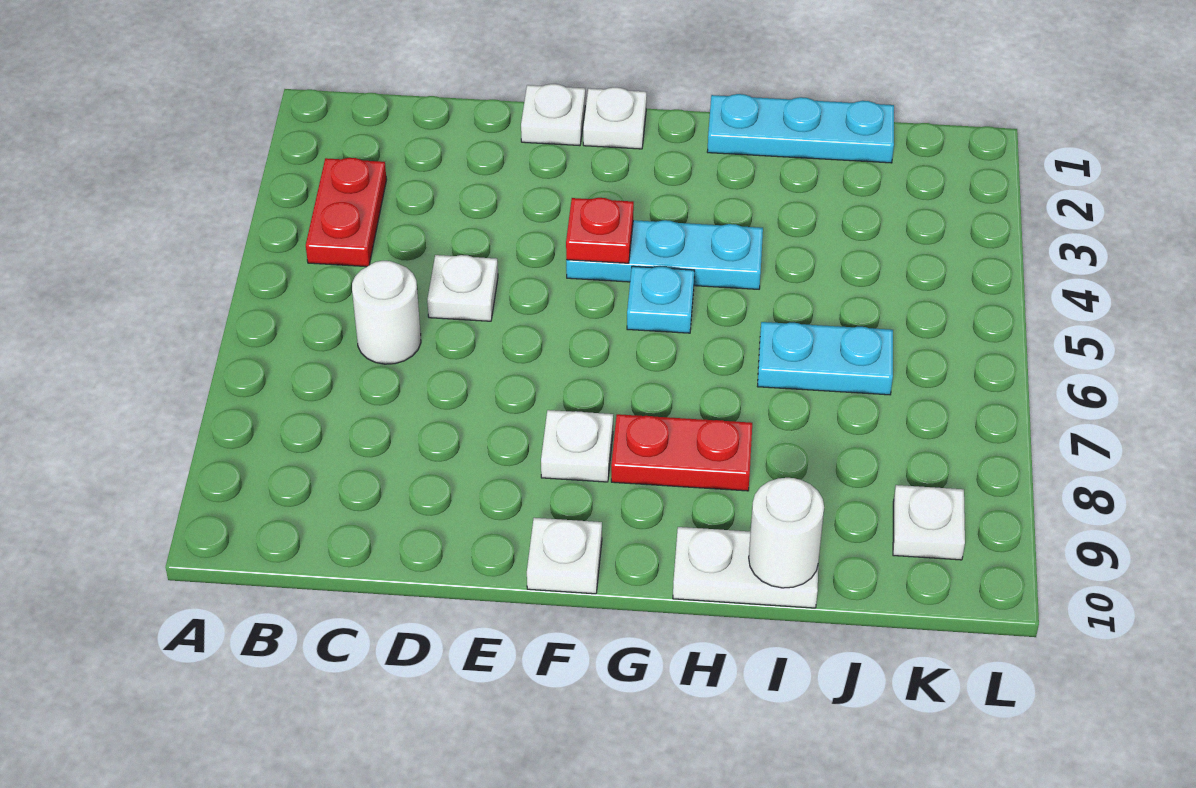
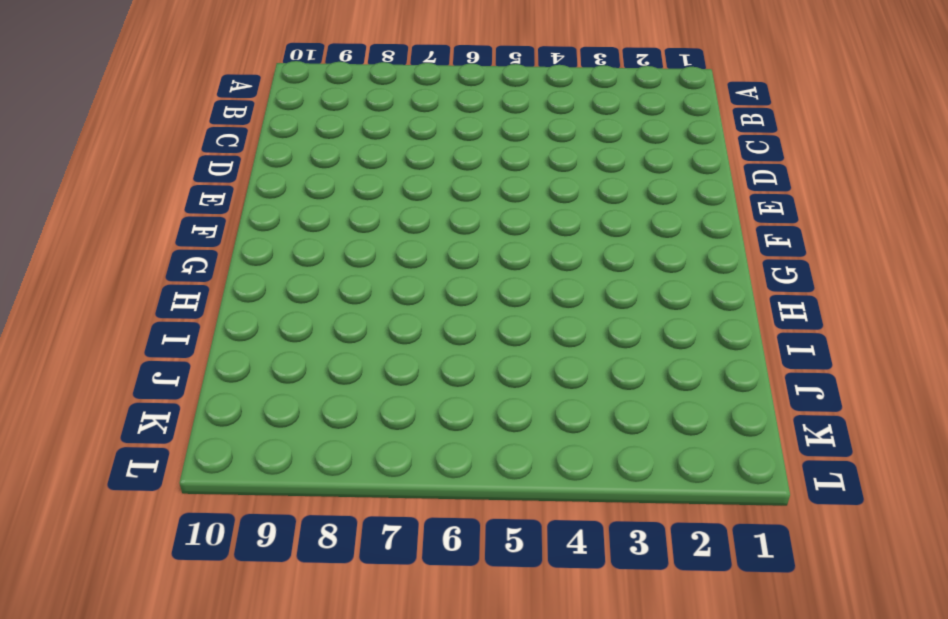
none -> red plate B3:B4 level 1
none -> white round brick C6 level 1
none -> white plate D5 level 1

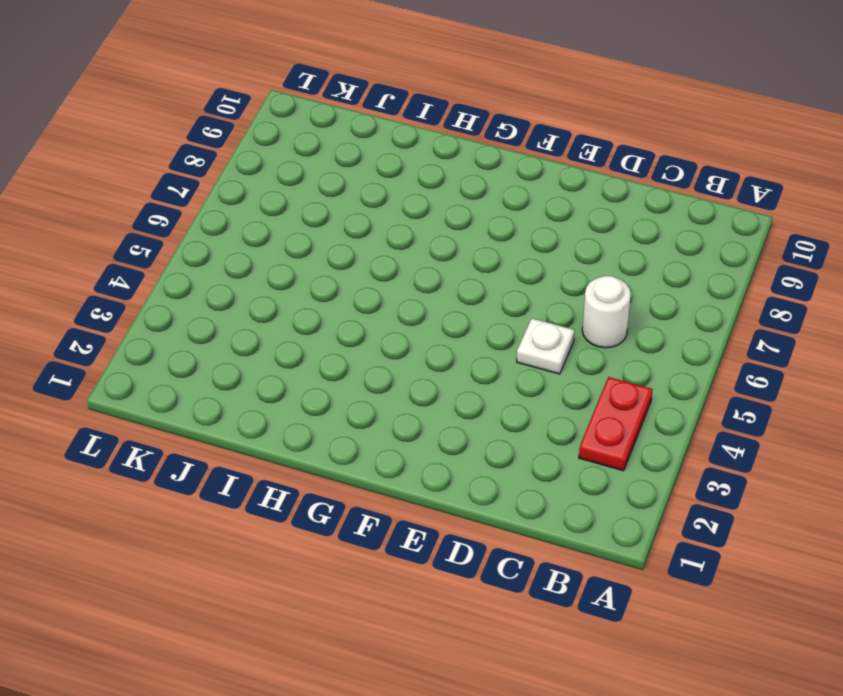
none -> white plate E1 level 1
none -> white plate F1 level 1
none -> cyan plate F4:H4 level 1

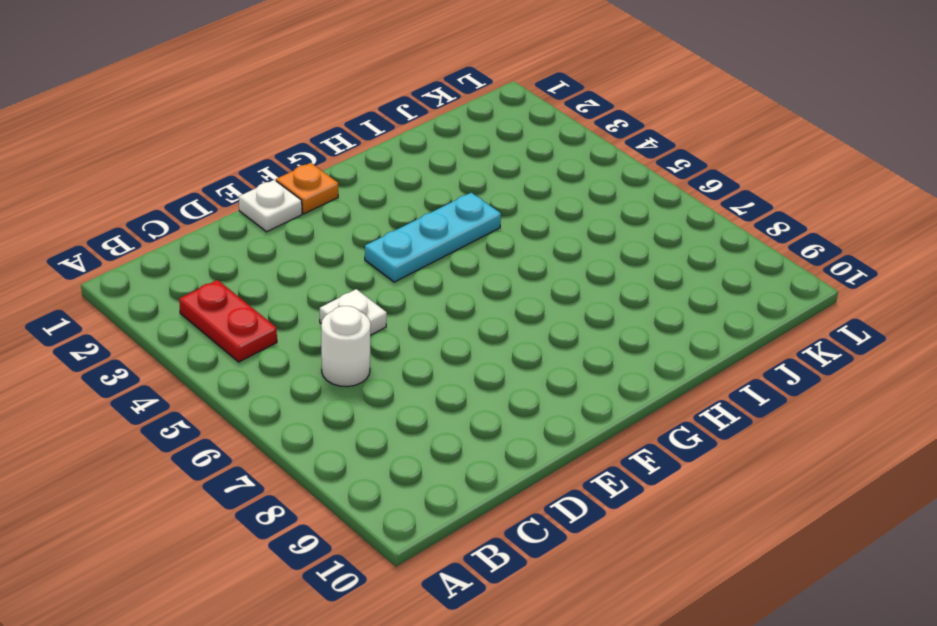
orange plate F1 level 1 -> white plate F1 level 1
none -> white plate F8 level 1
none -> white plate F10 level 1
none -> cyan plate G5 level 1

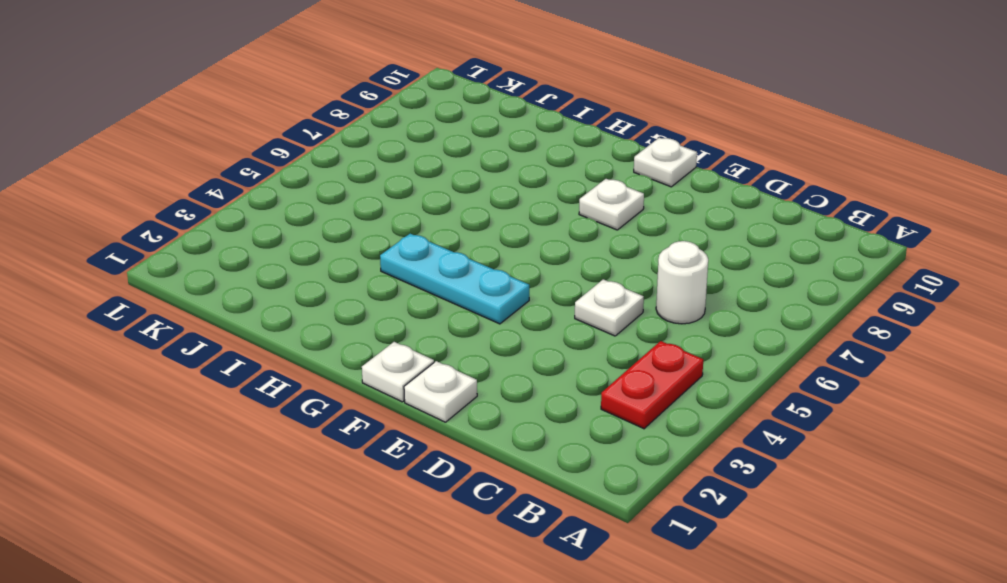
none -> cyan plate G5 level 1
none -> red plate G8:H8 level 1
none -> cyan plate H1:J1 level 1

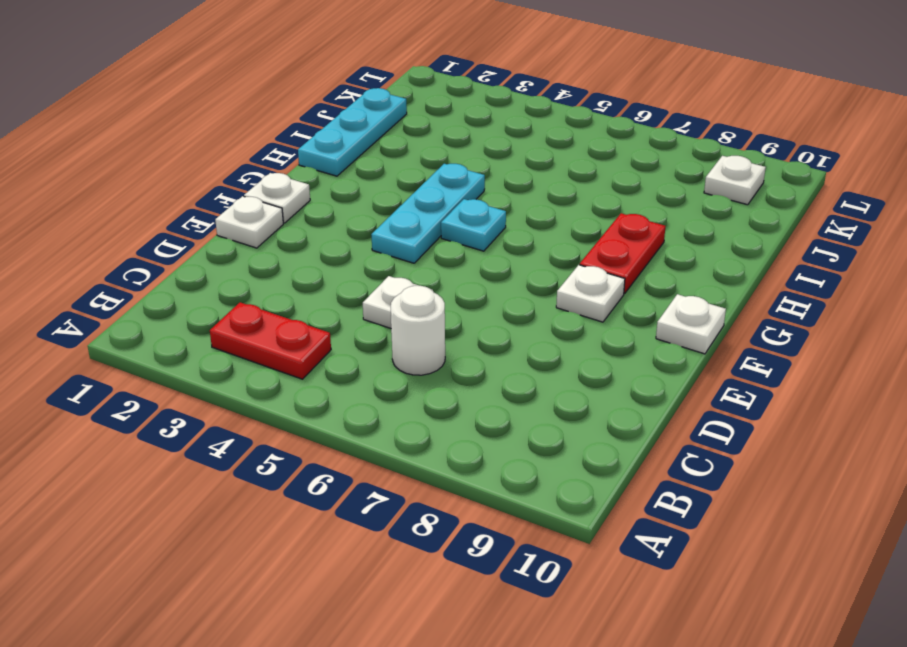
none -> white plate H10:I10 level 1
none -> cyan plate I6:J6 level 1
none -> red plate F4 level 2

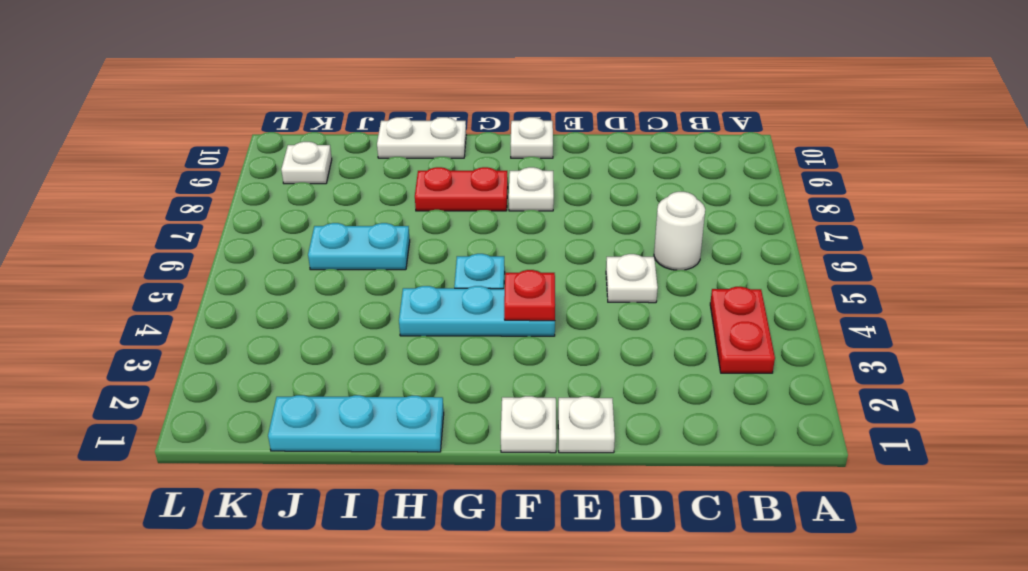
none -> white round brick I10 level 2

